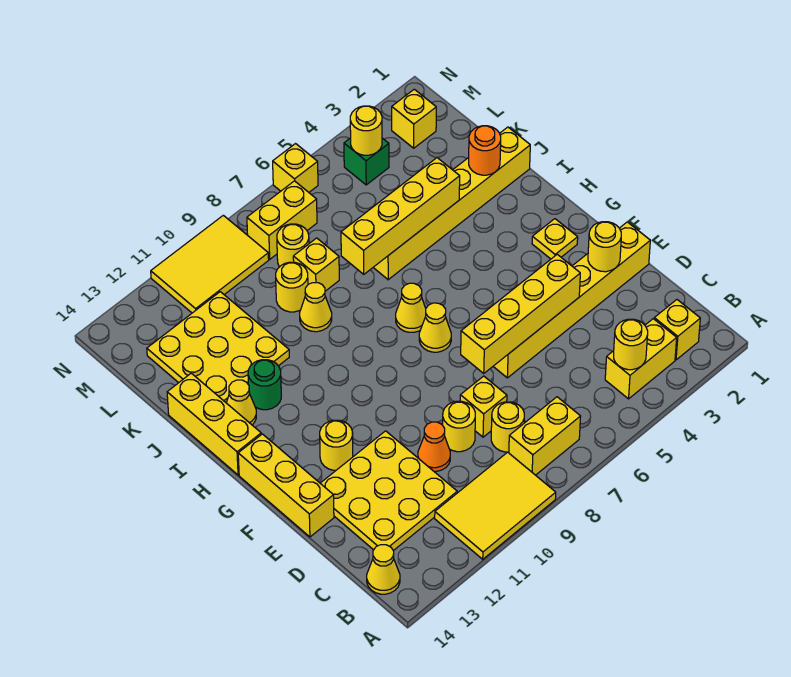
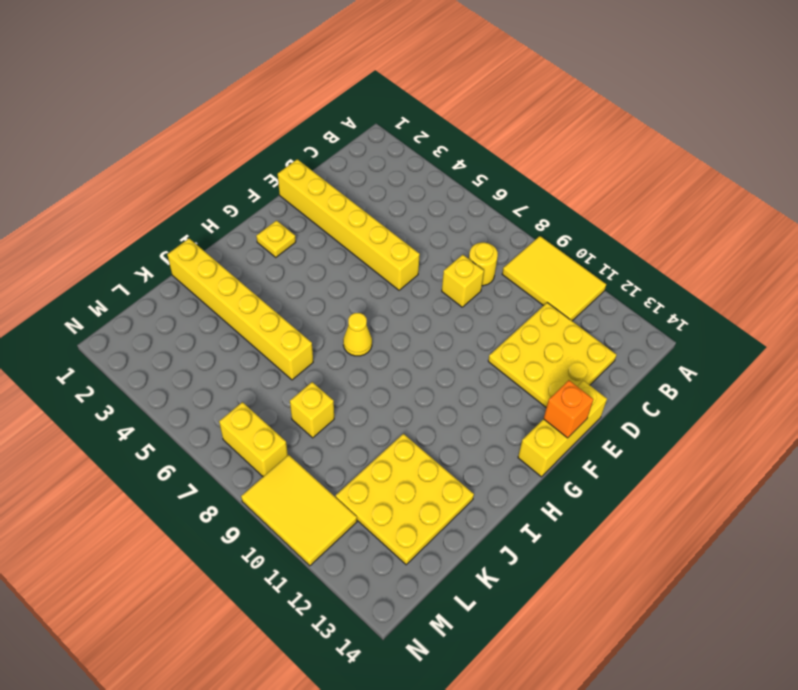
orange brick F14 level 2 -> none
none -> yellow brick B2 level 1
none -> yellow brick B3:B4 level 1
none -> yellow brick B7:B8 level 1
none -> yellow cone B14 level 1

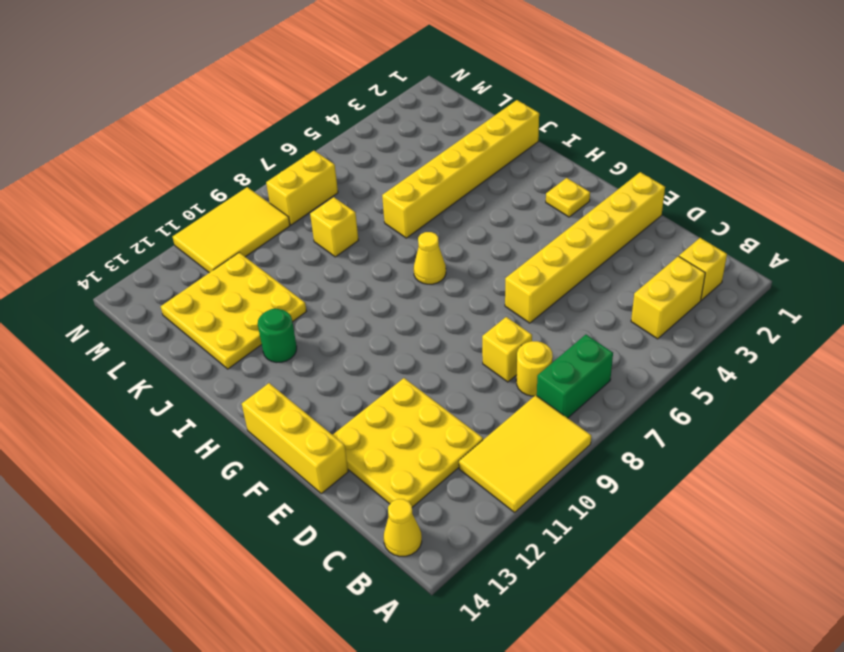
green brick B7:B8 level 1 -> yellow brick B7:B8 level 1
none -> yellow round brick D9 level 1
none -> orange cone D10 level 1
none -> yellow round brick F12 level 1
none -> yellow cone G7 level 1

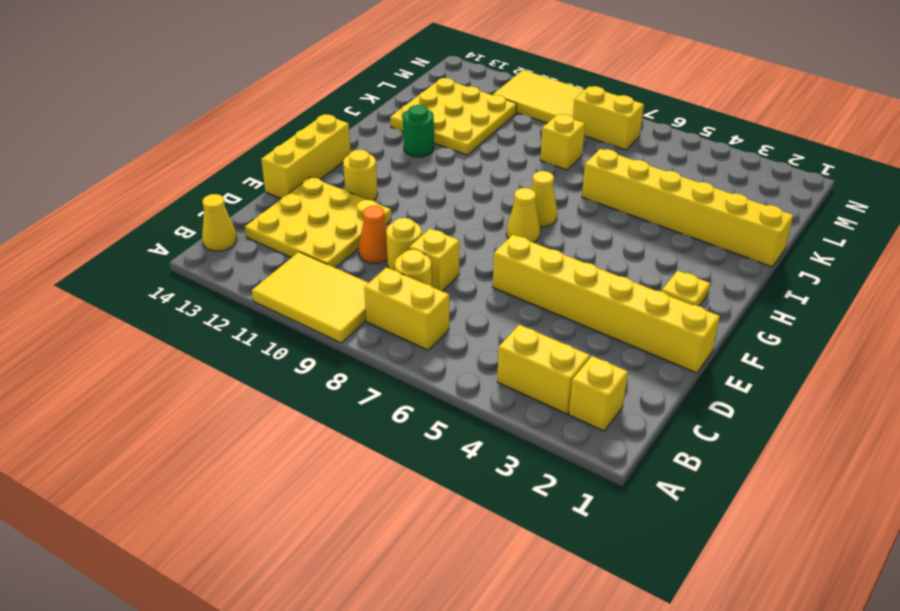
none -> yellow brick H14:J14 level 1
none -> yellow cone I13 level 1
none -> yellow cone J9 level 1
none -> yellow round brick K9 level 1

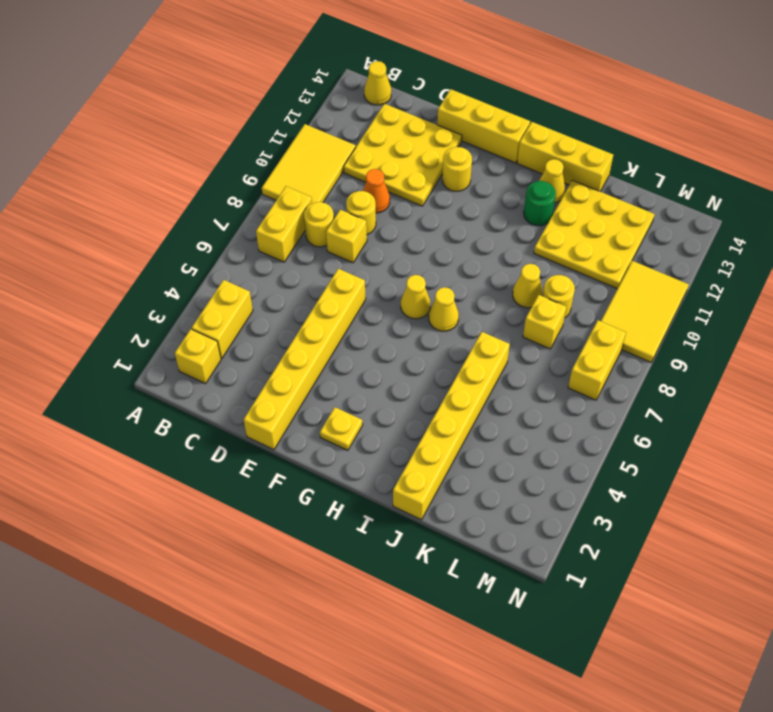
none -> yellow round brick L8 level 1
none -> yellow brick M2 level 1
none -> green brick M4 level 1
none -> yellow brick N6 level 1

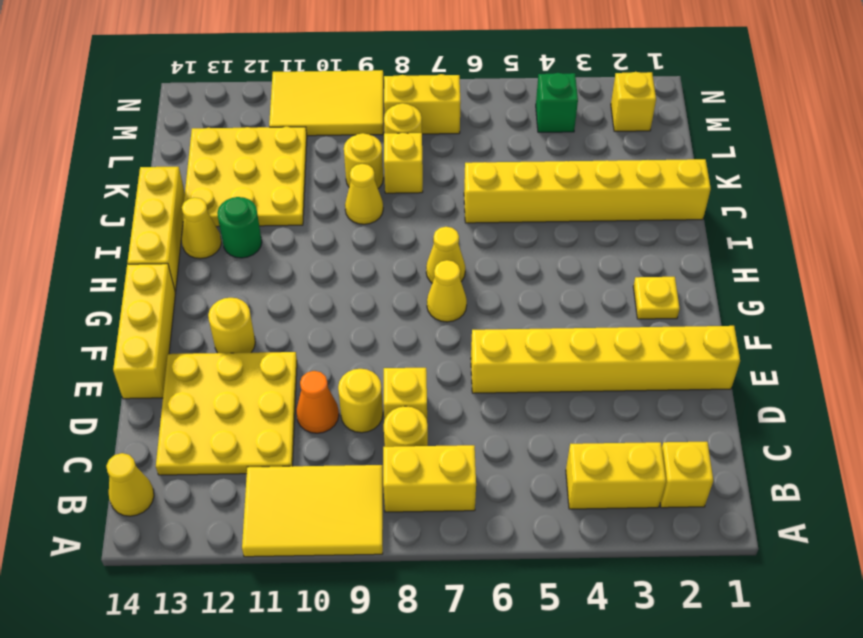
none -> yellow brick N6 level 1
none -> yellow round brick B4 level 2
none -> yellow round brick E2 level 2
none -> yellow brick E4:E7 level 2

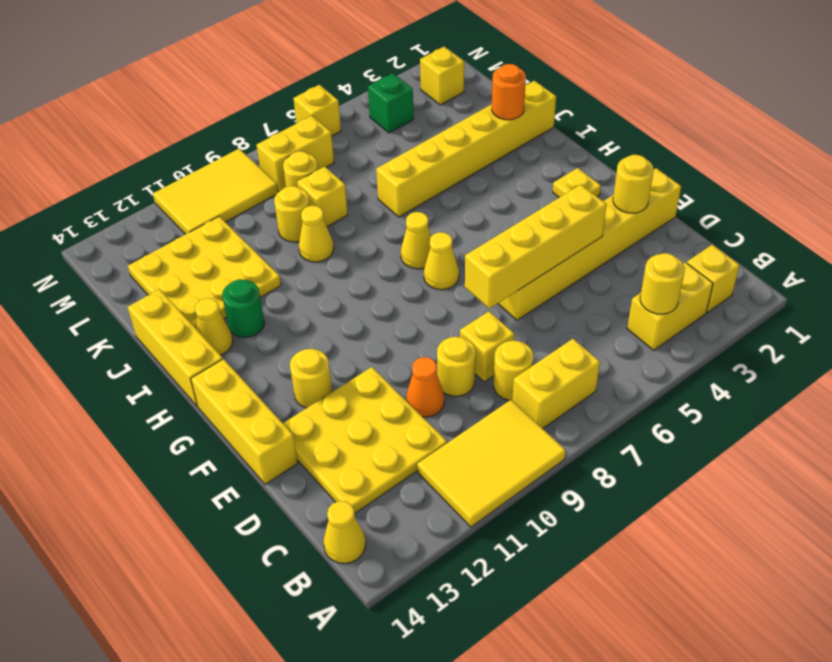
none -> yellow brick J4:J7 level 2
none -> yellow round brick M4 level 2

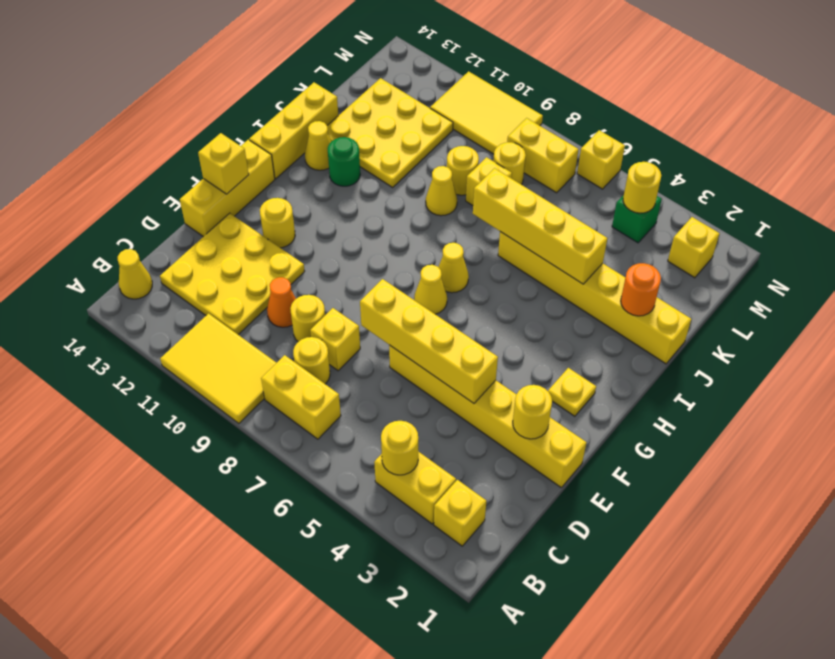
yellow brick F14 level 2 -> none

